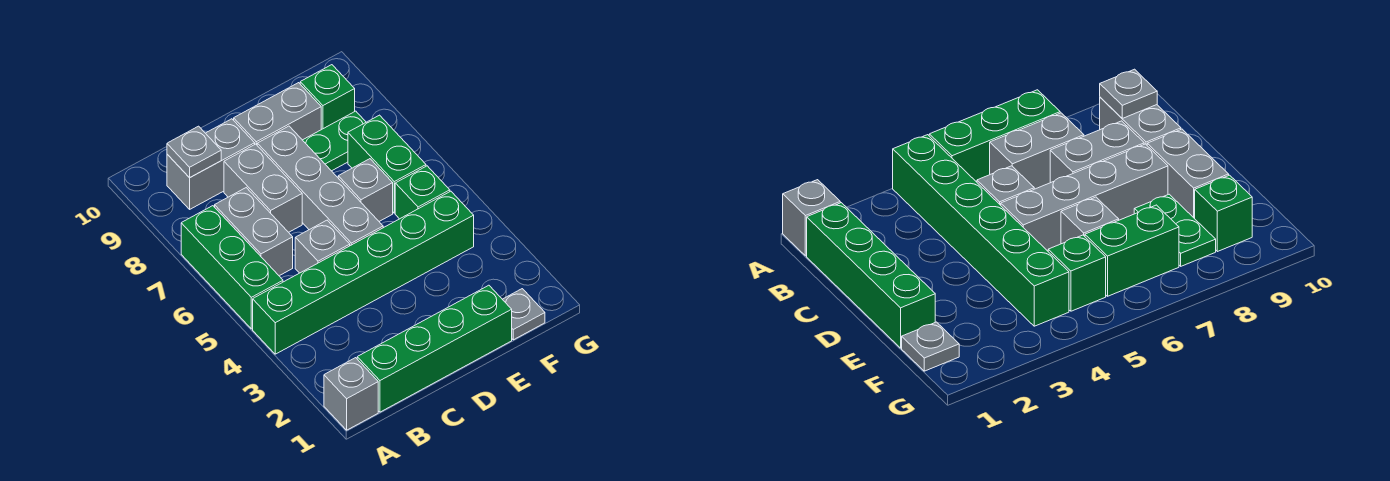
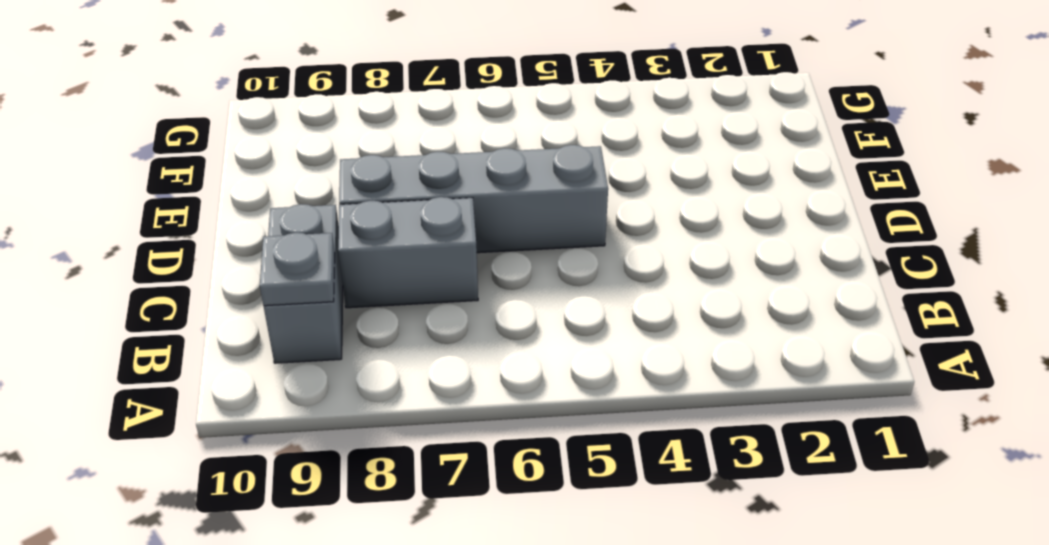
none -> grey brick A1 level 1
none -> green brick A4:F4 level 1
none -> green brick A5:A7 level 1

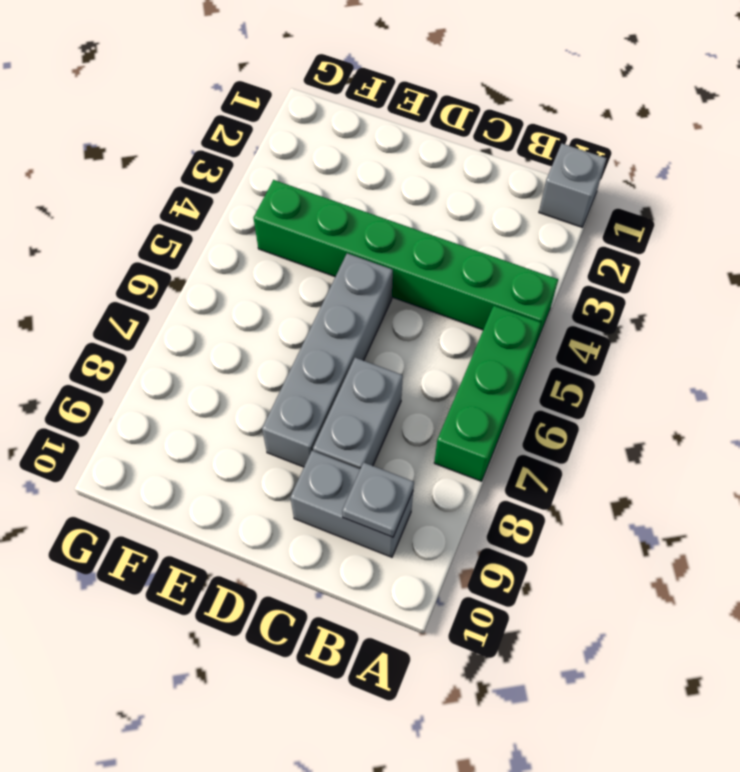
none -> green brick B1:E1 level 1
none -> grey brick B6:B7 level 1
none -> grey brick C5 level 1

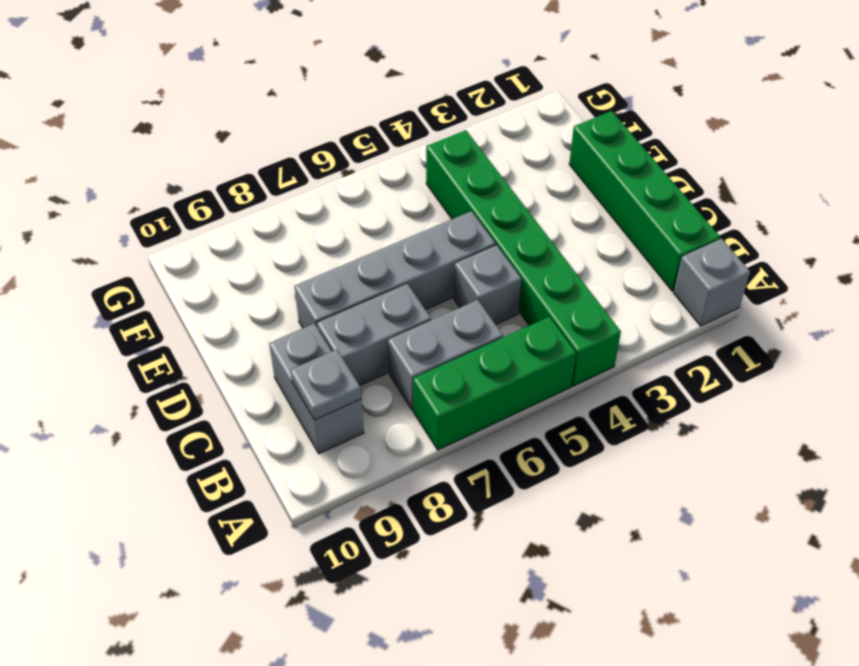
none -> grey brick D9:E9 level 1
none -> grey brick E6 level 1
none -> green plate E8:F8 level 1

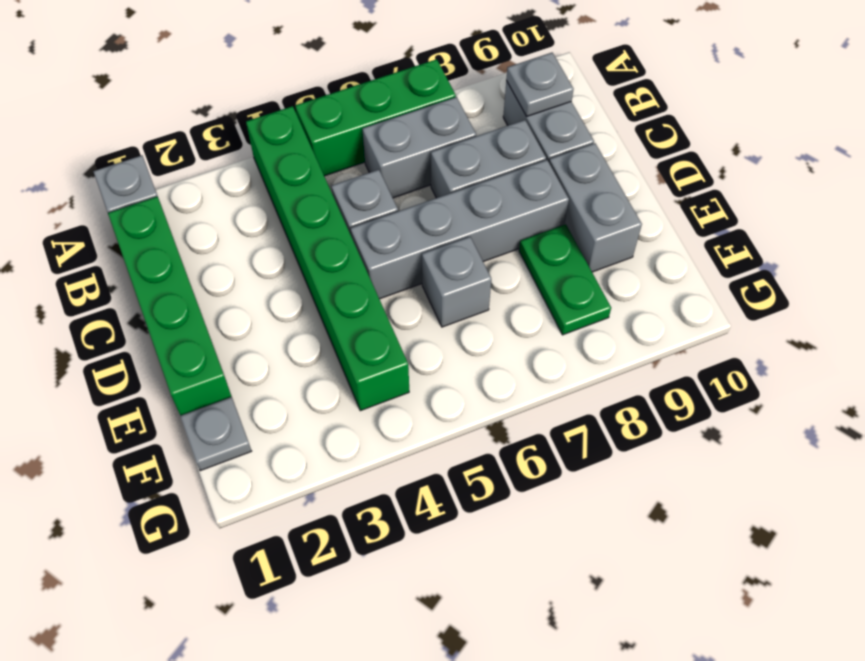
none -> green brick F5 level 1
none -> green brick F6:F7 level 1
none -> green brick F9 level 1

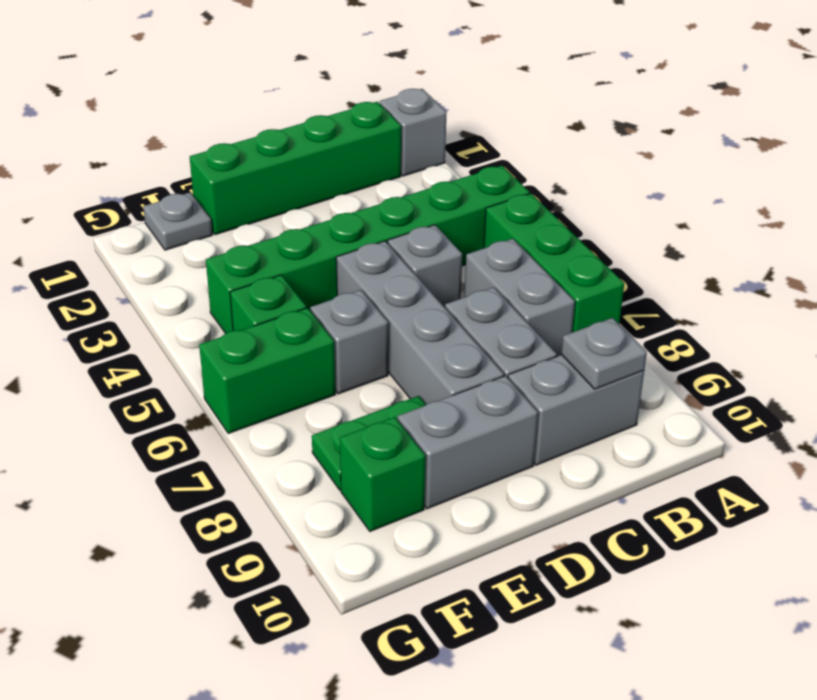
green brick F6:G6 level 1 -> green brick F6:F7 level 1

